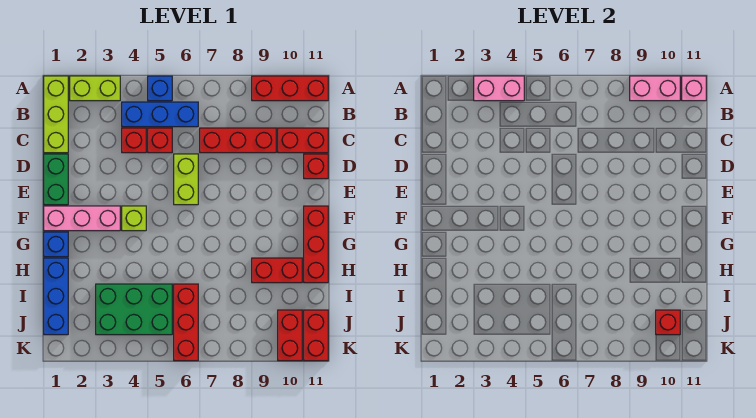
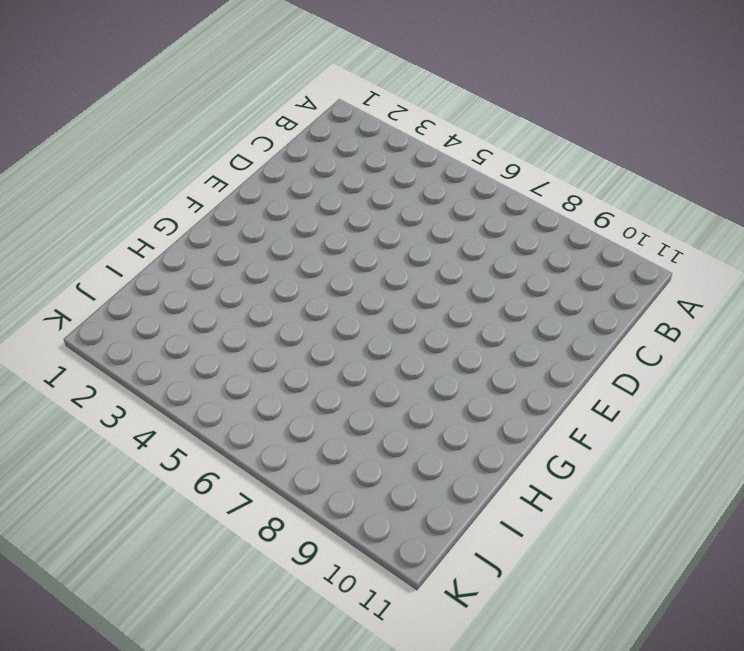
none -> lime brick A1:C1 level 1
none -> lime brick A2:A3 level 1
none -> blue brick A5 level 1

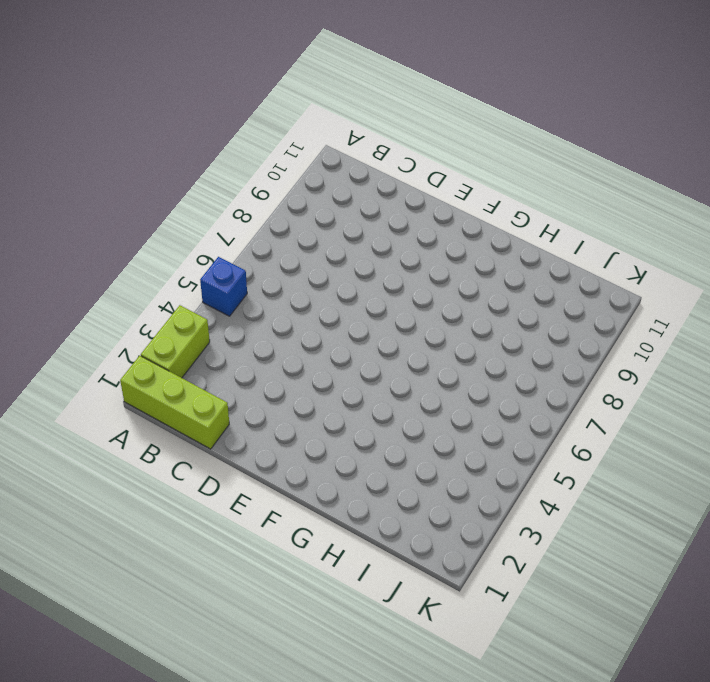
none -> red brick A9:A11 level 1
none -> blue brick B4:B6 level 1
none -> red brick C4 level 1

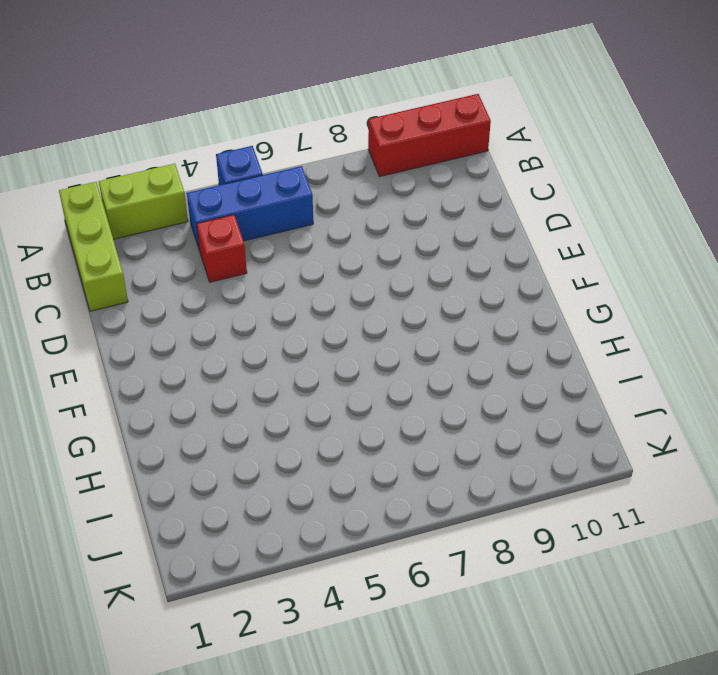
none -> red brick C5 level 1
none -> red brick C7:C9 level 1
none -> red brick C10:C11 level 1

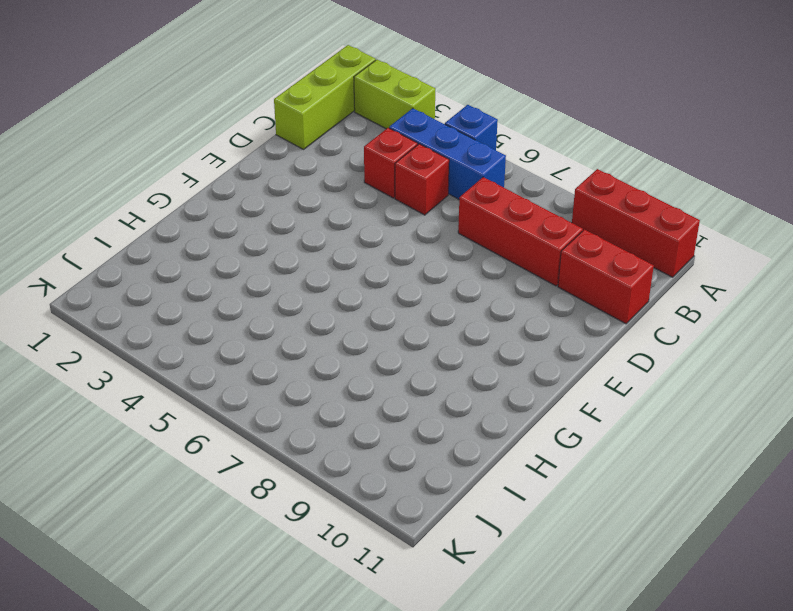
none -> green brick D1:E1 level 1
none -> lime brick D6:E6 level 1
none -> red brick D11 level 1

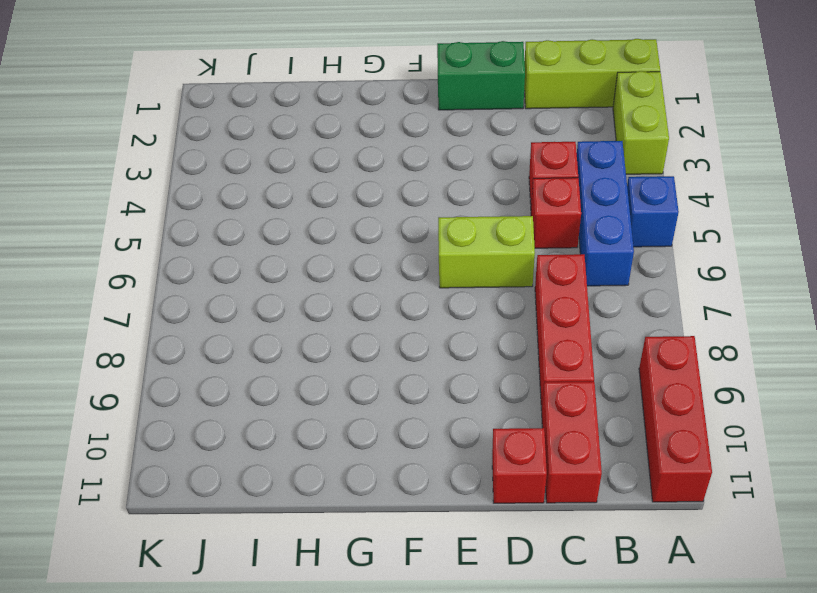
none -> pink brick F1:F3 level 1
none -> lime brick F4 level 1
none -> red brick F11:H11 level 1

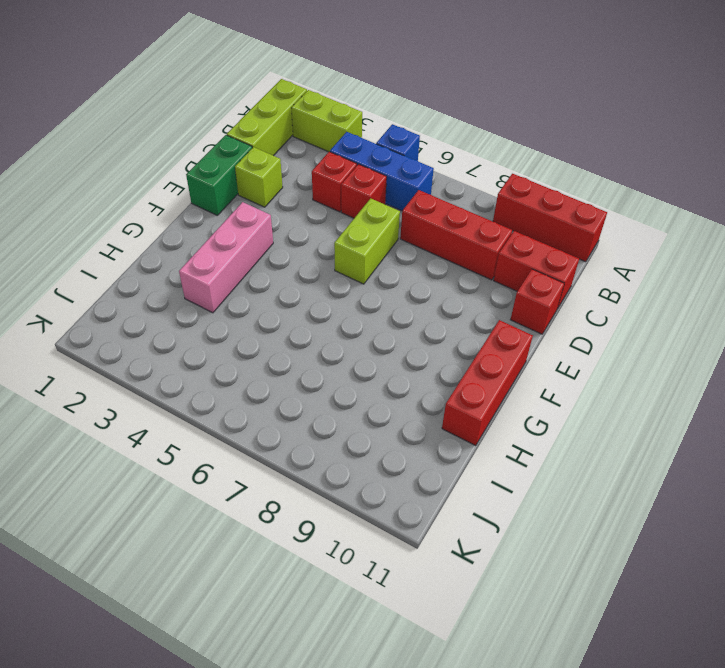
lime brick D2 level 1 -> lime brick F4 level 1
pink brick F3:H3 level 1 -> pink brick F1:F3 level 1
none -> blue brick G1 level 1
none -> blue brick H1:J1 level 1
none -> red brick H9:H10 level 1

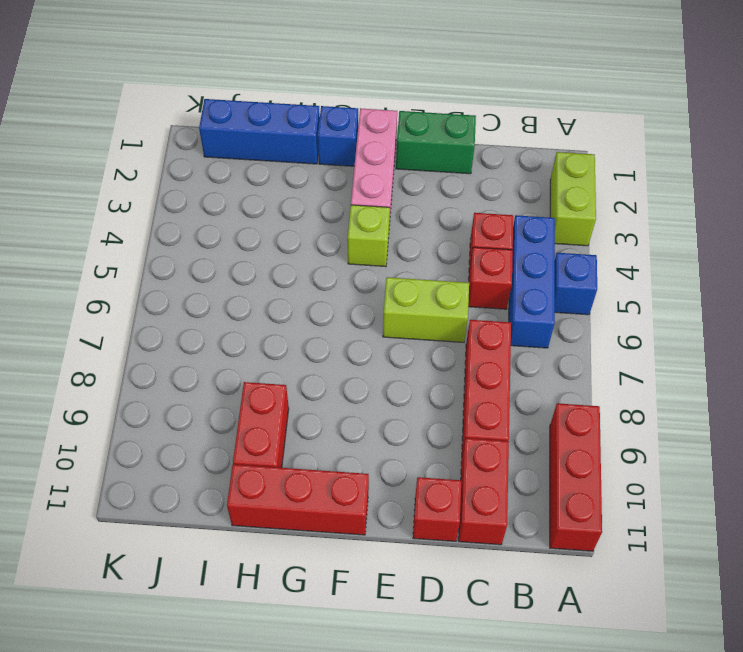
none -> lime brick A1:C1 level 1
none -> green brick I3:J5 level 1
none -> red brick I6:K6 level 1

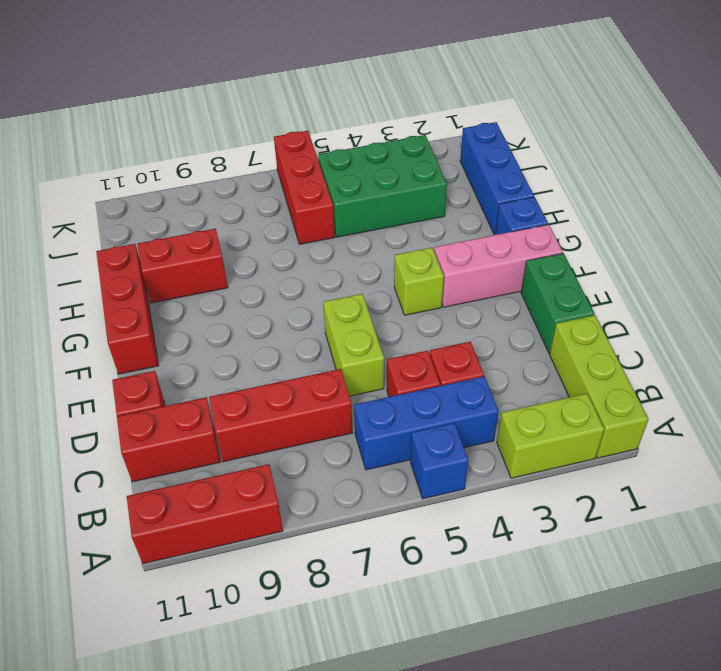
none -> red brick J10:K10 level 1
none -> red brick J11:K11 level 1
none -> pink brick A3:A4 level 2

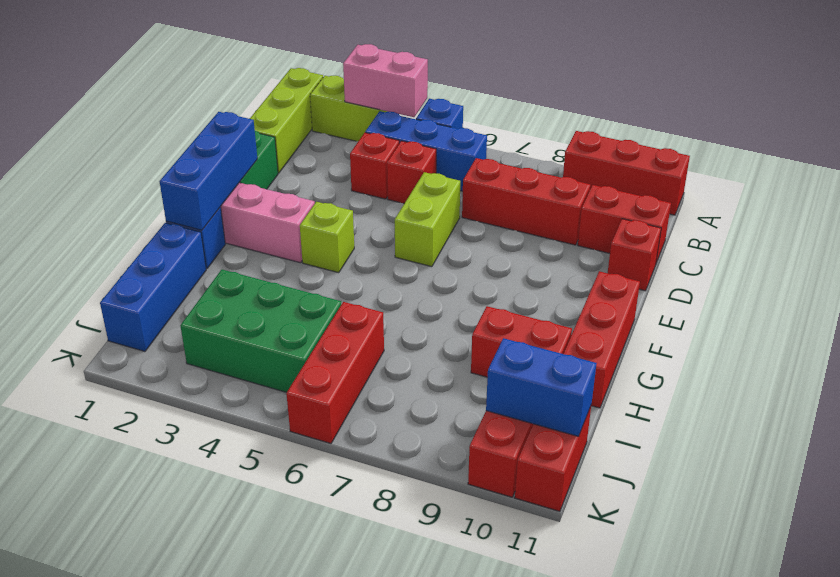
blue brick E1:G1 level 2 -> none
blue brick J10:J11 level 2 -> red brick J10 level 2
none -> pink brick A9:A10 level 2
none -> pink brick A11 level 2

